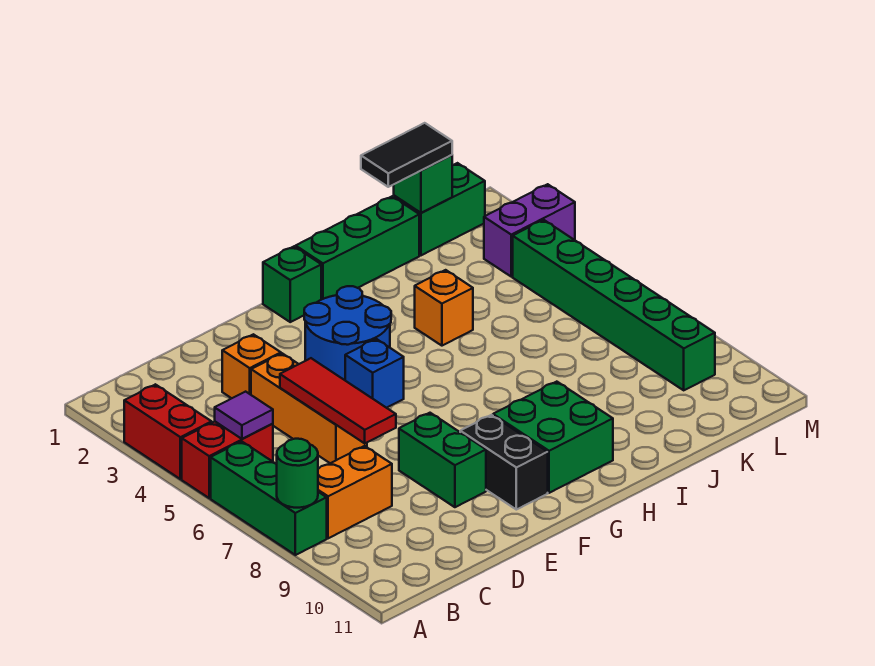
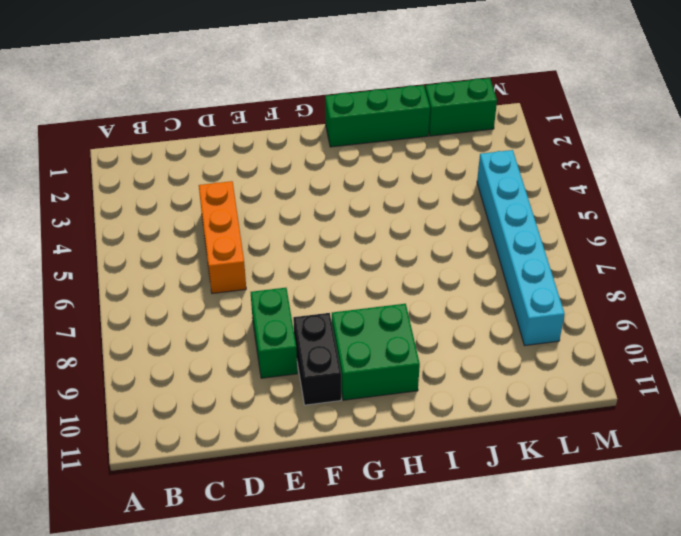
cyan brick L4:L9 level 1 -> green brick L4:L9 level 1
none -> red brick A3:A4 level 1
none -> red brick A5:B5 level 1
none -> green brick A6:A8 level 1

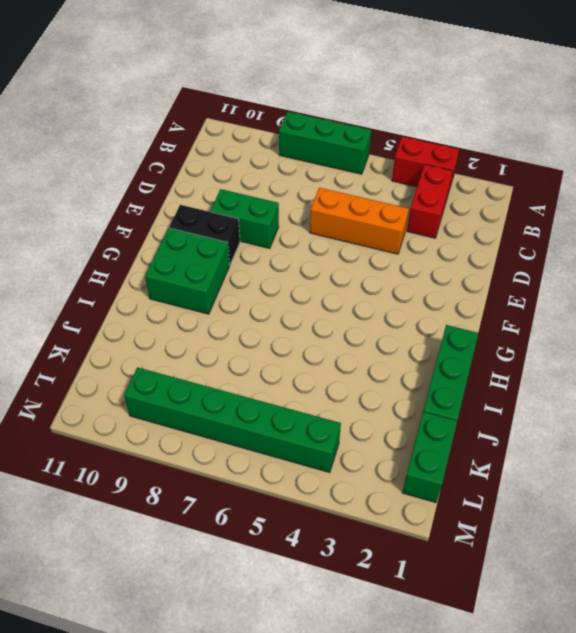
red brick B3:C3 level 1 -> red brick A5:B5 level 1
none -> orange brick B8:C8 level 1
none -> orange brick D3 level 1
none -> blue round brick F3:G4 level 1

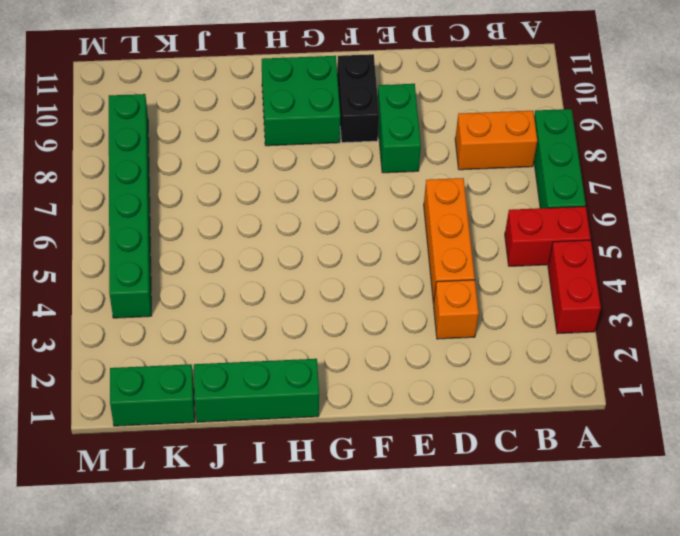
none -> blue round brick F3:G4 level 1
none -> blue brick F5 level 1
none -> green brick G1 level 1

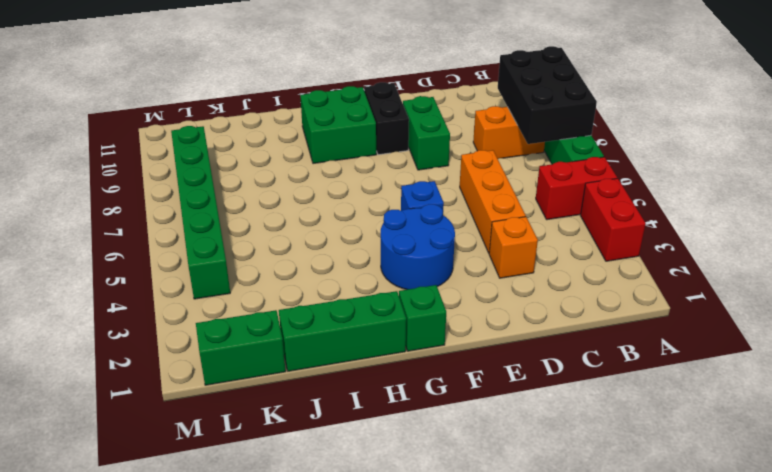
black brick A7:B9 level 2 -> green round brick A8 level 2
none -> orange brick I4 level 1
none -> purple brick L3:M3 level 1
none -> purple tile B5 level 2

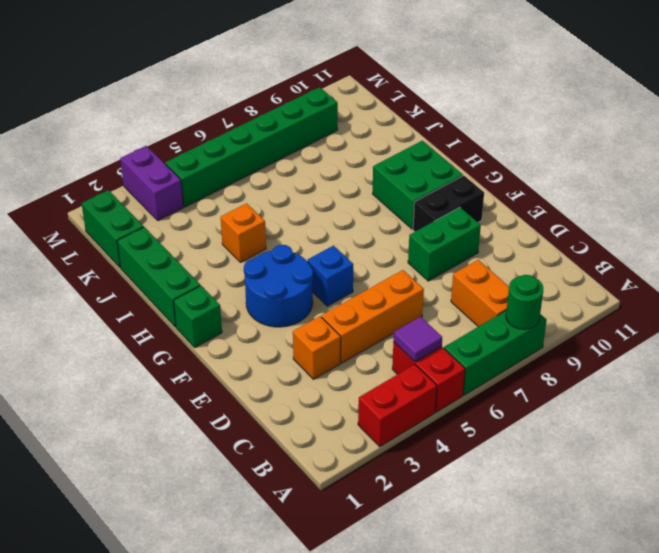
none -> red tile D5:D7 level 2
none -> green brick K1 level 2
none -> black tile J1:K1 level 3

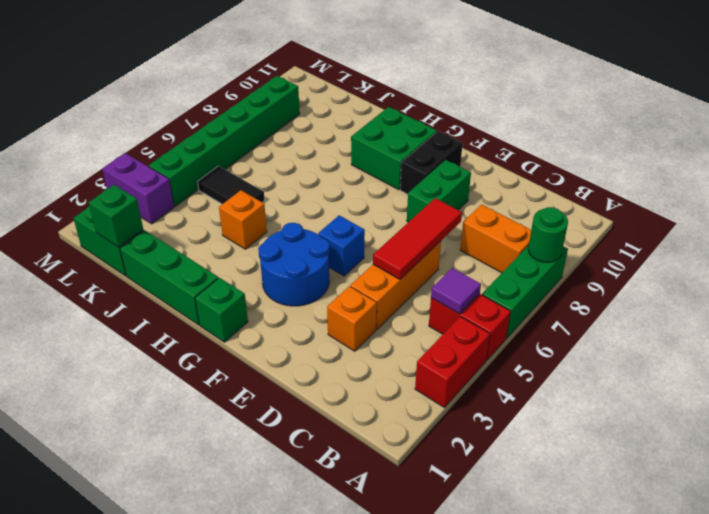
black tile J5:K5 level 1 -> black tile J1:K1 level 3

